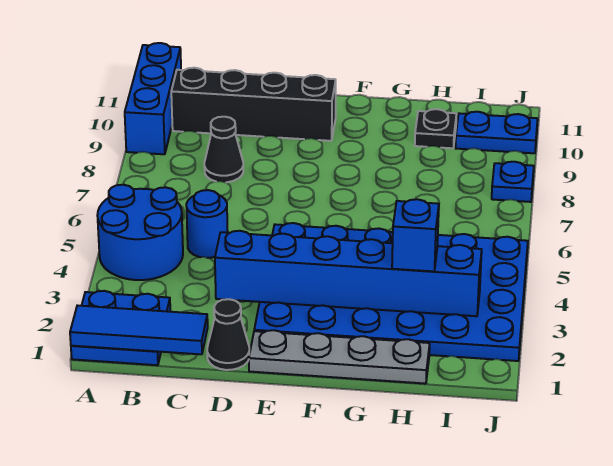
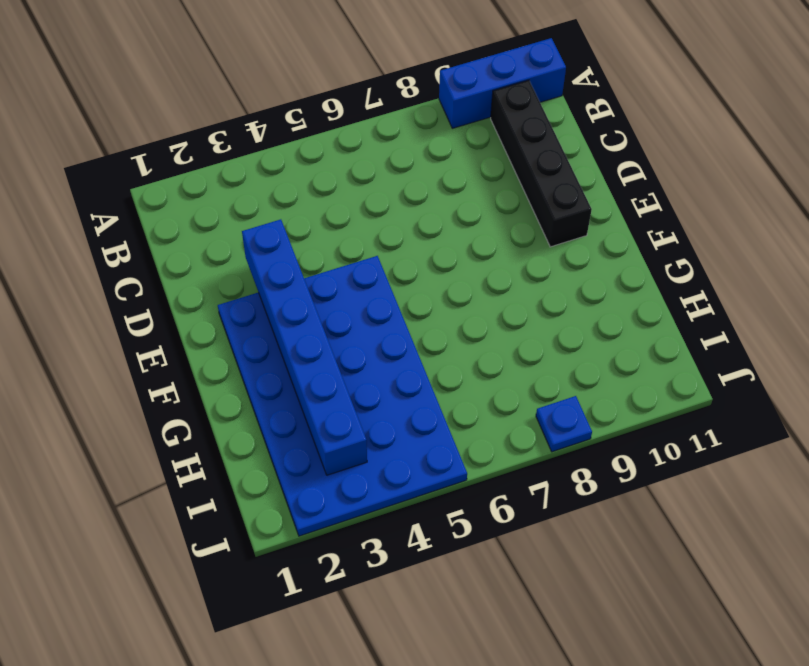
none -> blue plate A1:B2 level 1
none -> blue round brick A4:B5 level 1
none -> blue round brick C5 level 1

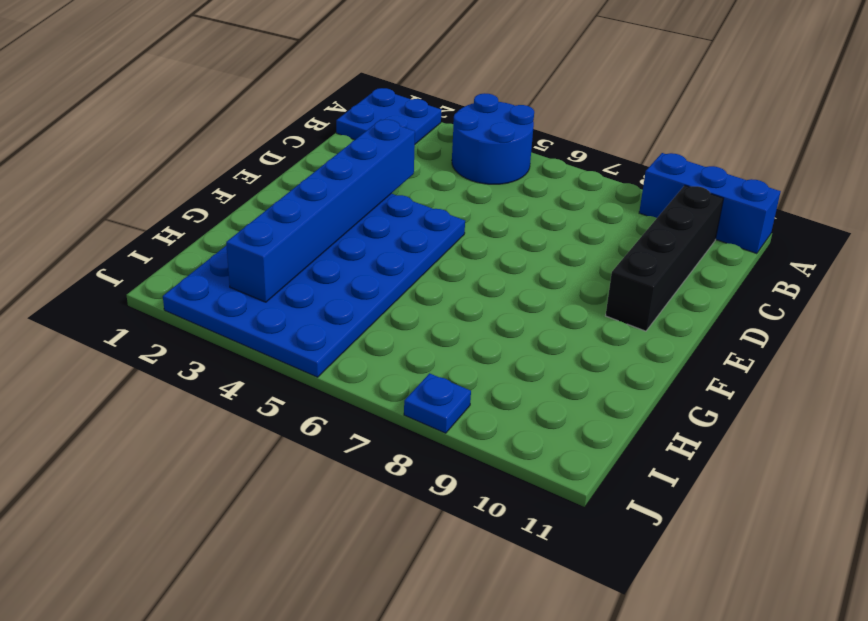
none -> blue round brick C5 level 1
none -> black cone C8 level 1
none -> black cone D1 level 1

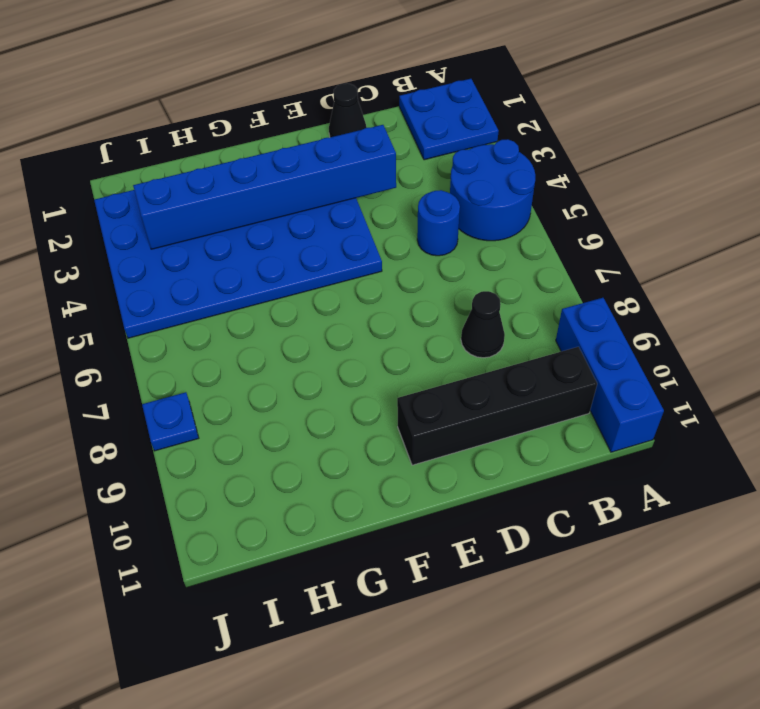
none -> grey plate E1:H1 level 1
none -> black plate H10 level 1
none -> blue plate I10:J10 level 1

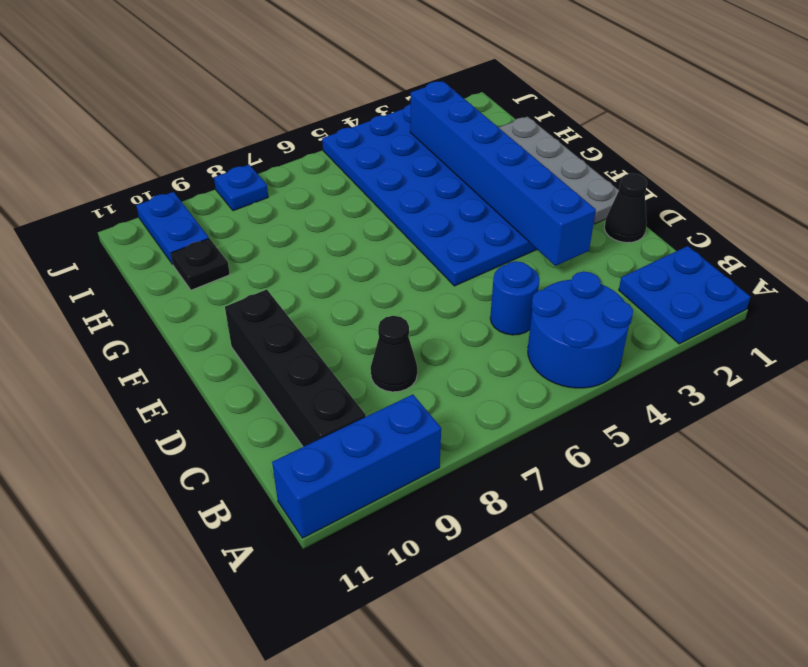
none -> blue tile A1:C1 level 2
none -> blue brick H3 level 3

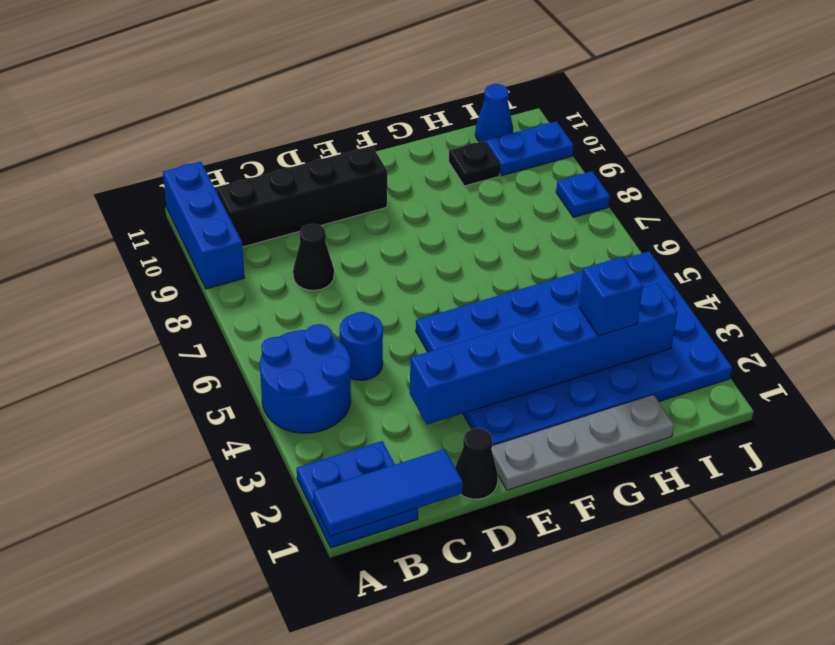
blue cone I11 level 1 -> none

